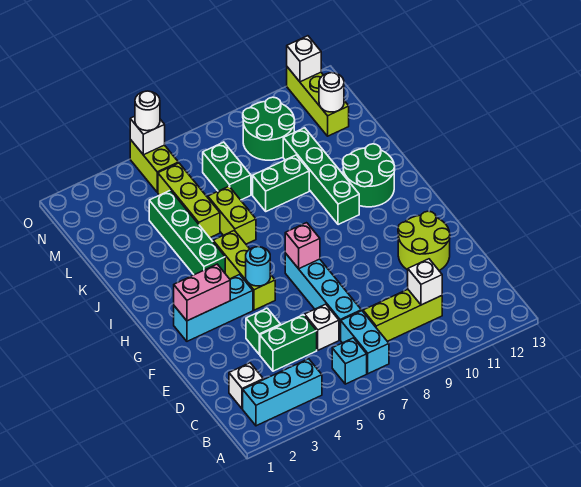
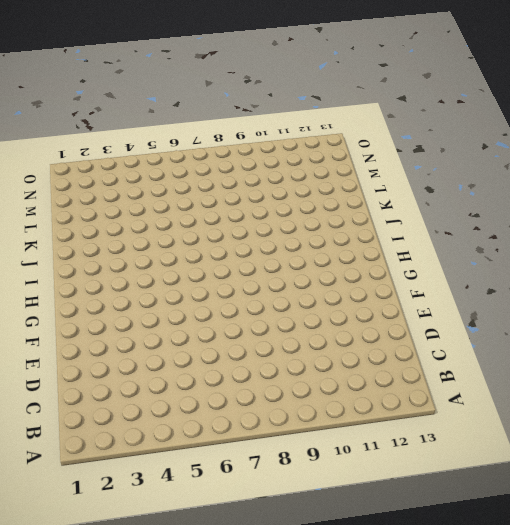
none -> cyan brick B2:B4 level 1
none -> cyan brick B6 level 1
none -> cyan brick B7:C7 level 1
none -> white brick C2 level 1

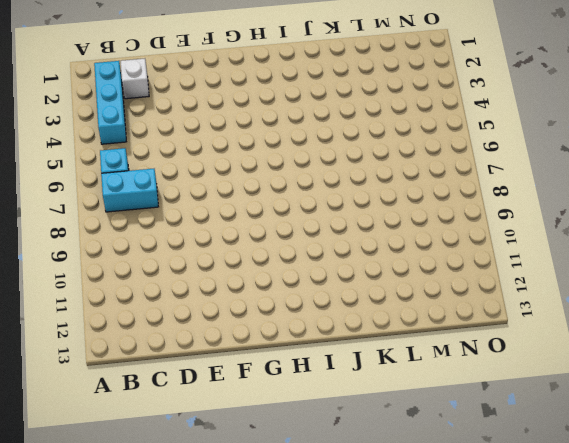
none -> lime brick C8:C10 level 1
none -> green brick D4:D5 level 1
none -> white brick D6 level 1
none -> cyan brick D7:G7 level 1

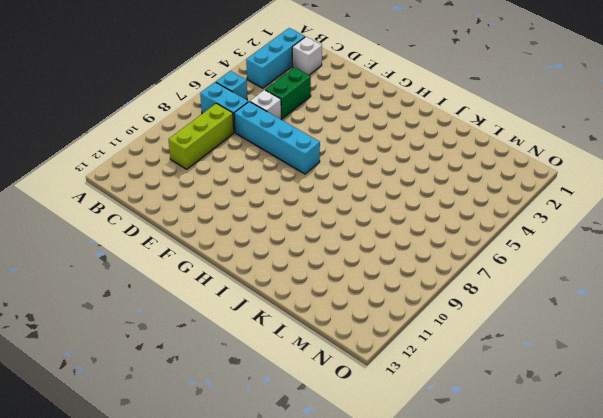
none -> green brick E4 level 1
none -> lime round brick E11:F12 level 1
none -> cyan brick G2:G4 level 1
none -> lime brick G5:I5 level 1

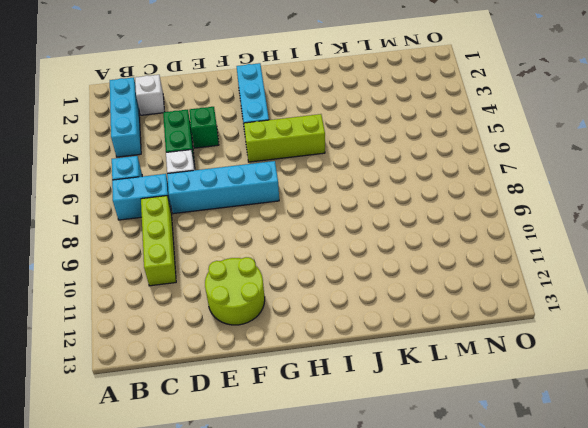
none -> green brick I4:L4 level 1
none -> green brick I10:L10 level 1
none -> green round brick I11:J12 level 1
none -> lime brick J6:K6 level 1

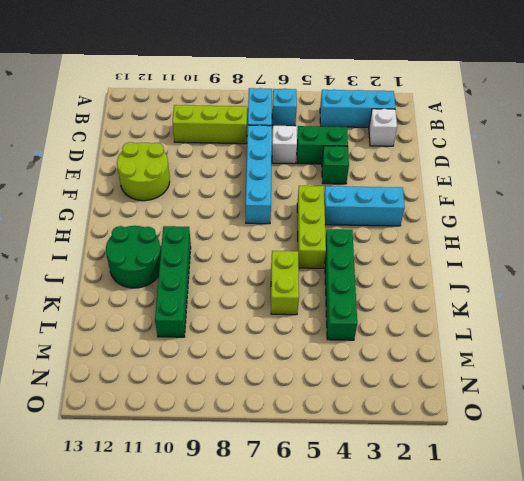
none -> lime brick K5:M5 level 1
none -> green brick K8:K9 level 1
none -> green brick L7:M7 level 1
none -> green round brick M9:N10 level 1

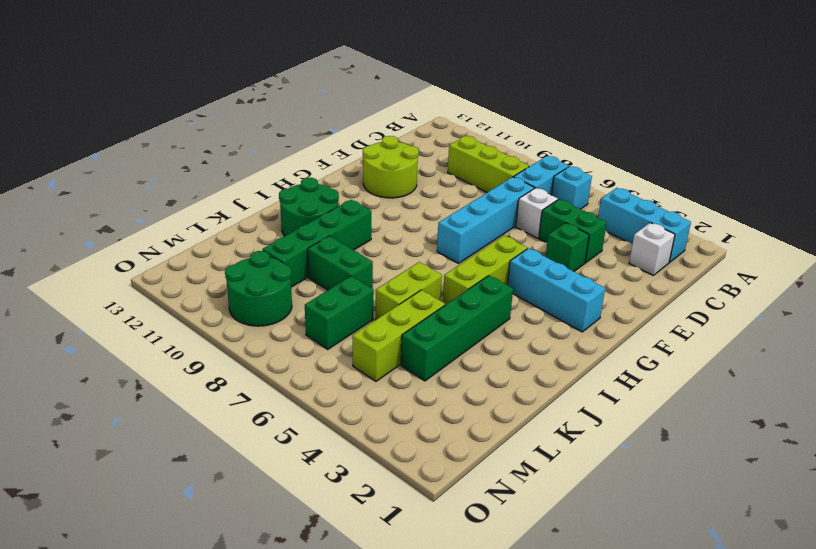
none -> lime brick M12:O12 level 1
none -> lime brick N5:O5 level 1
none -> white brick C10 level 2
none -> pink brick G2:G3 level 2

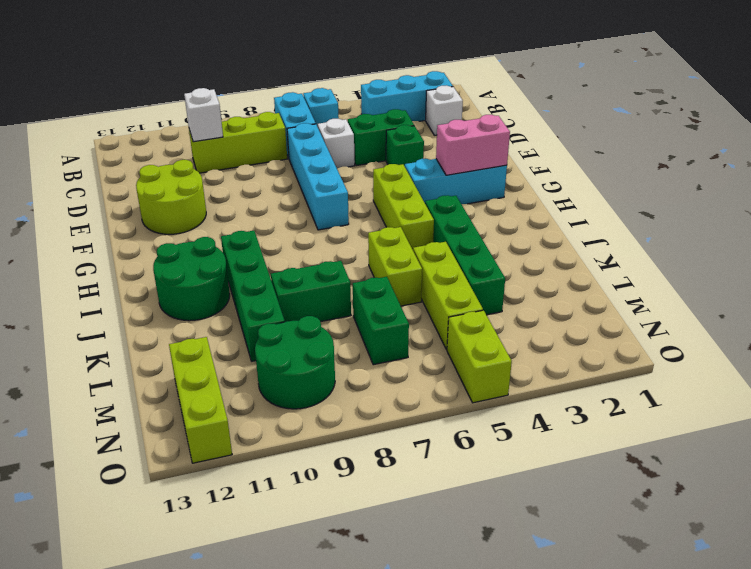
none -> cyan round brick G5 level 2
none -> pink brick G7 level 2
none -> white round brick M12 level 2
none -> white brick O5 level 2

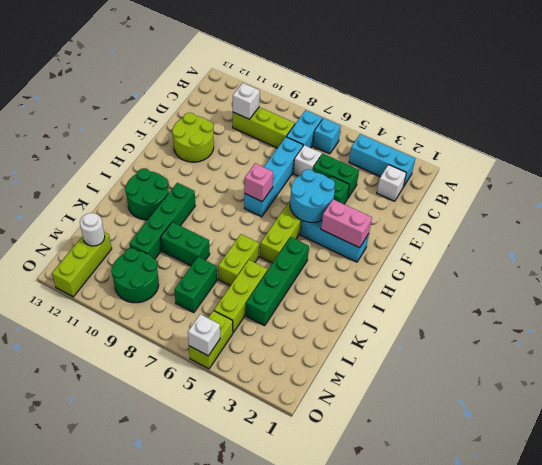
cyan round brick F4:G5 level 2 -> cyan round brick G5 level 2
none -> white brick O12 level 2
none -> white round brick O5 level 3

